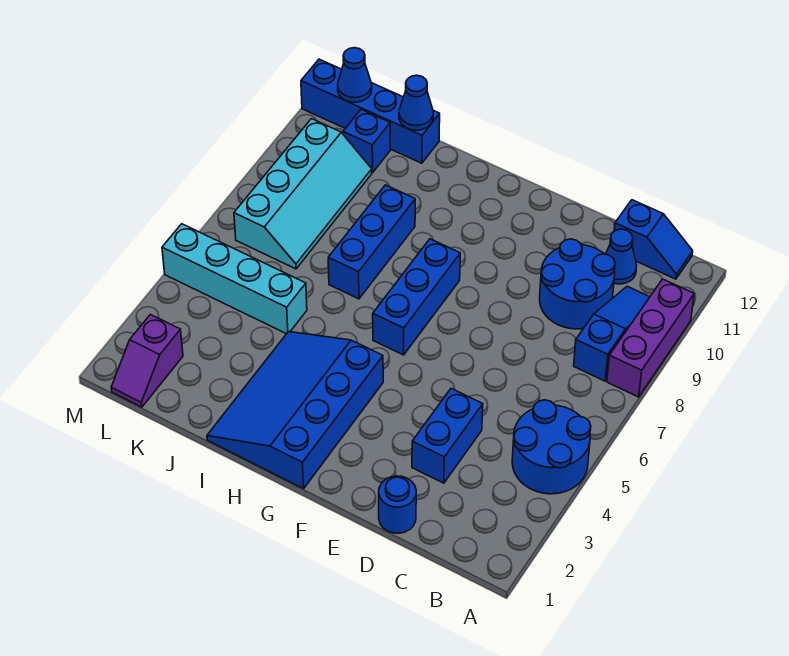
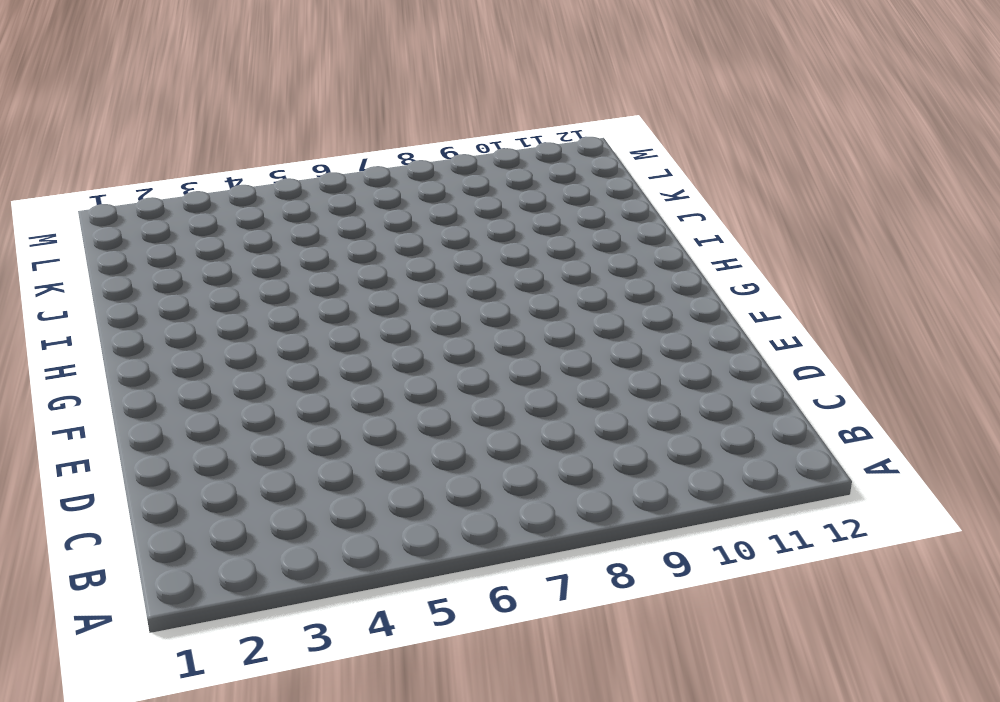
none -> blue round brick A4:B5 level 1
none -> purple brick A8:A10 level 1
none -> blue slope B8:B10 level 1 top 8

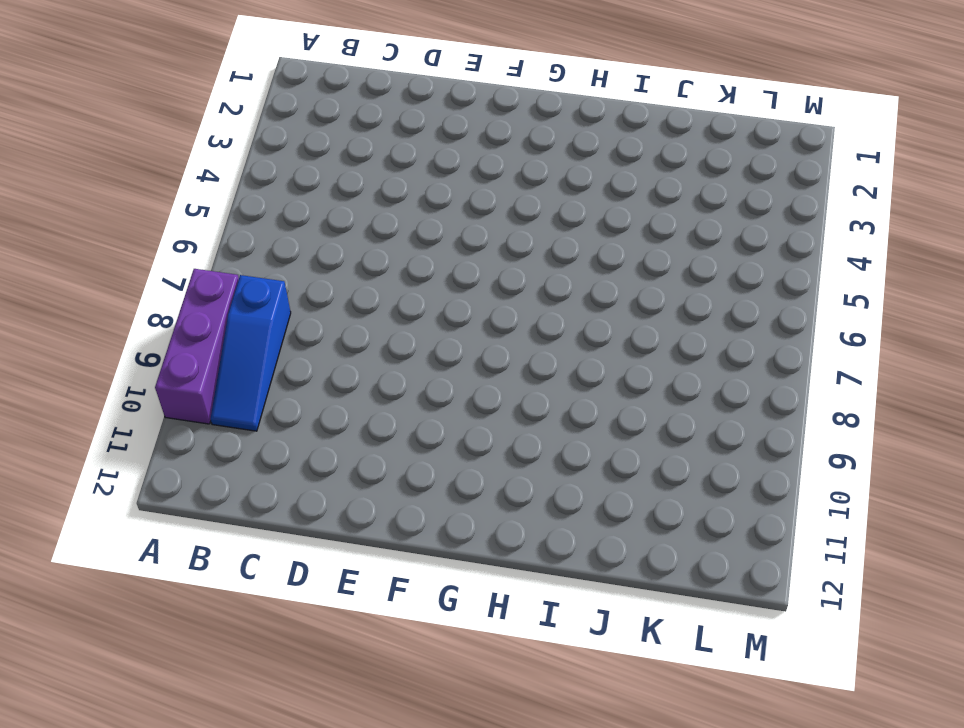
none -> blue round brick A4:B5 level 1
none -> blue slope B12:C12 level 1 top C
none -> blue round brick C9:D10 level 1

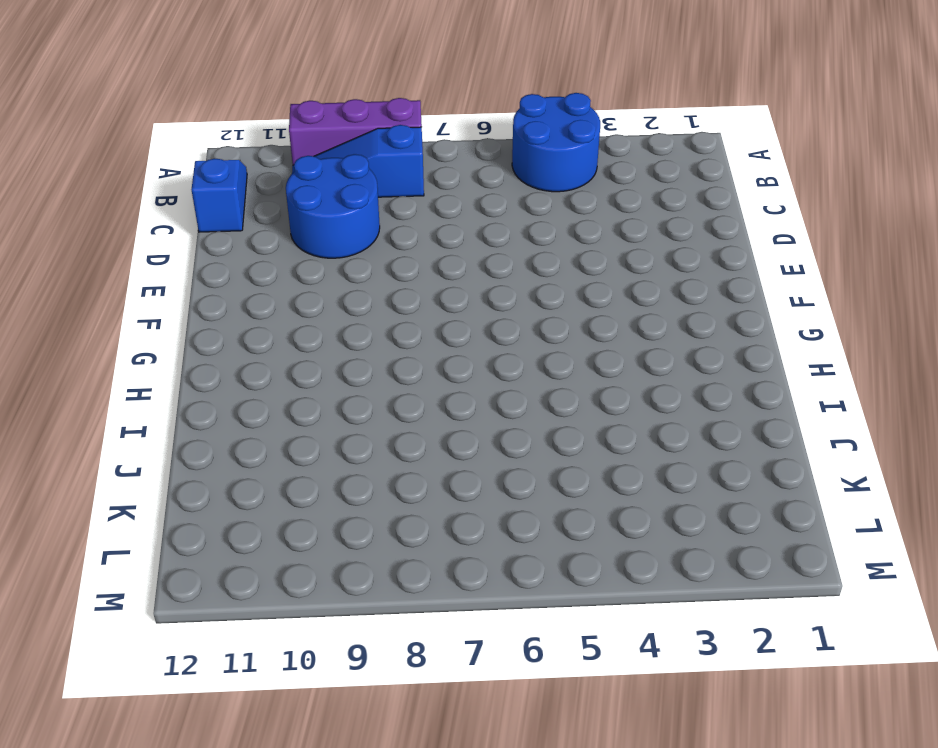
none -> blue cone C11 level 1
none -> blue round brick D1 level 1
none -> blue brick D3:D4 level 1

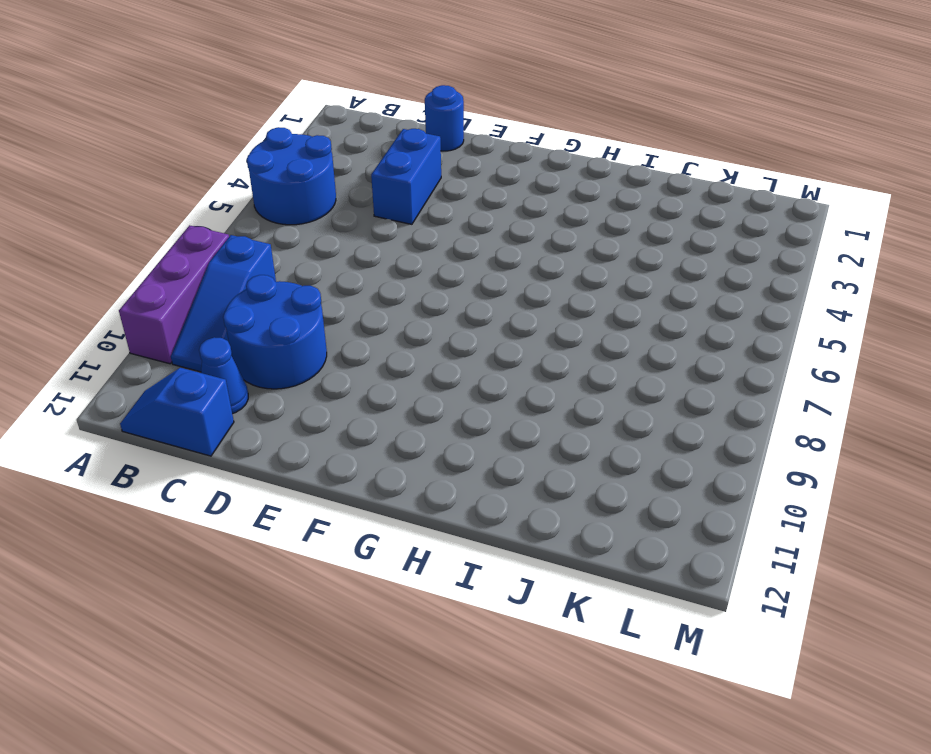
none -> blue slope G1:I4 level 1 top G
none -> blue brick G6:G8 level 1
none -> blue brick I7:I9 level 1

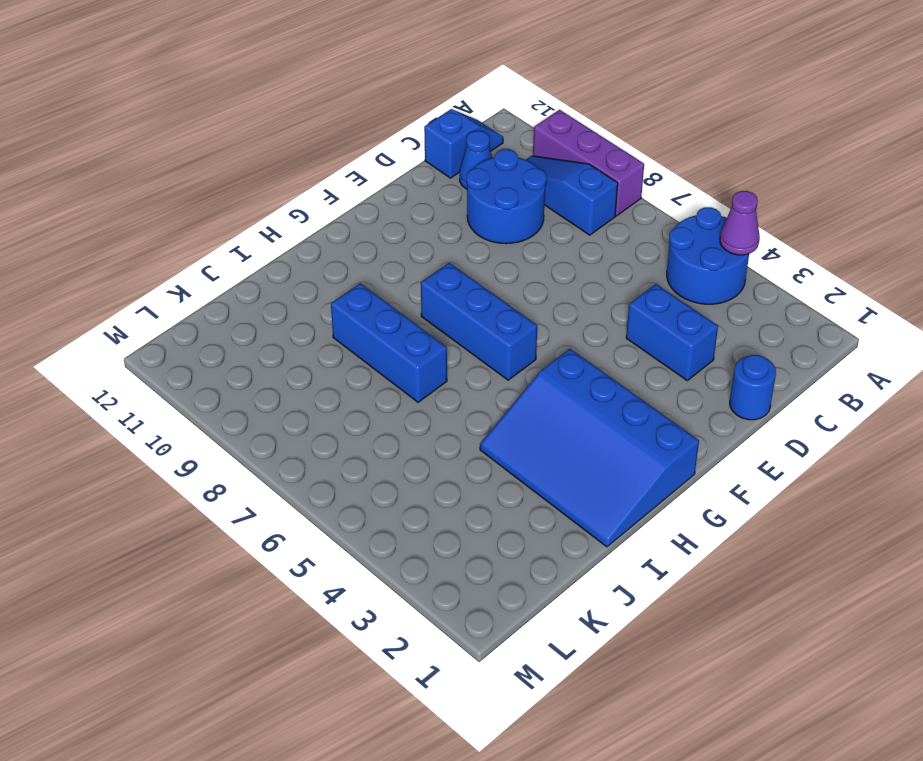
purple cone A4 level 2 -> none
none -> cyan brick J5:M5 level 1
none -> blue brick J12:M12 level 1
none -> cyan slope K7:L10 level 1 top L

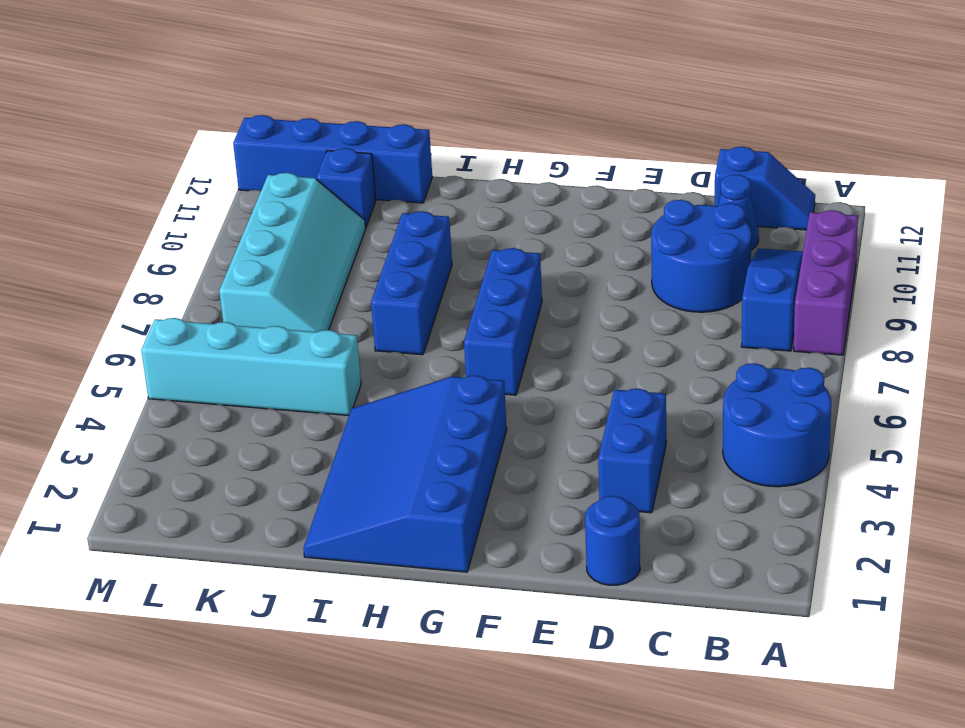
none -> purple slope L1:L2 level 1 top 2
none -> blue cone J12 level 2
none -> blue cone L12 level 2

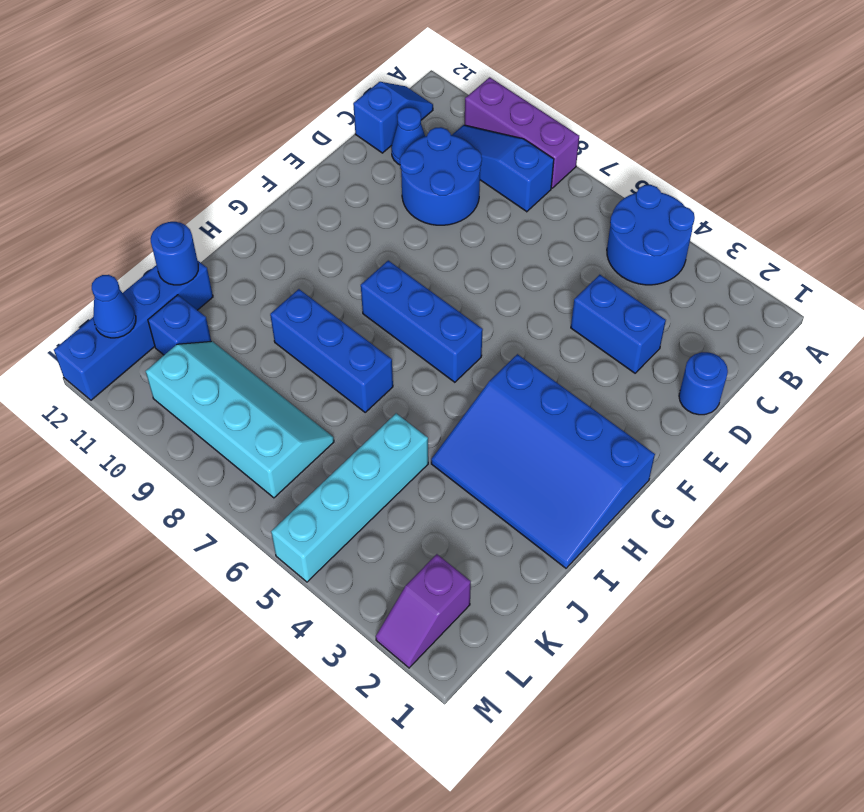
blue round brick J12 level 2 -> blue cone J12 level 2
purple slope L2:M2 level 1 top L -> purple slope L1:L2 level 1 top 2

